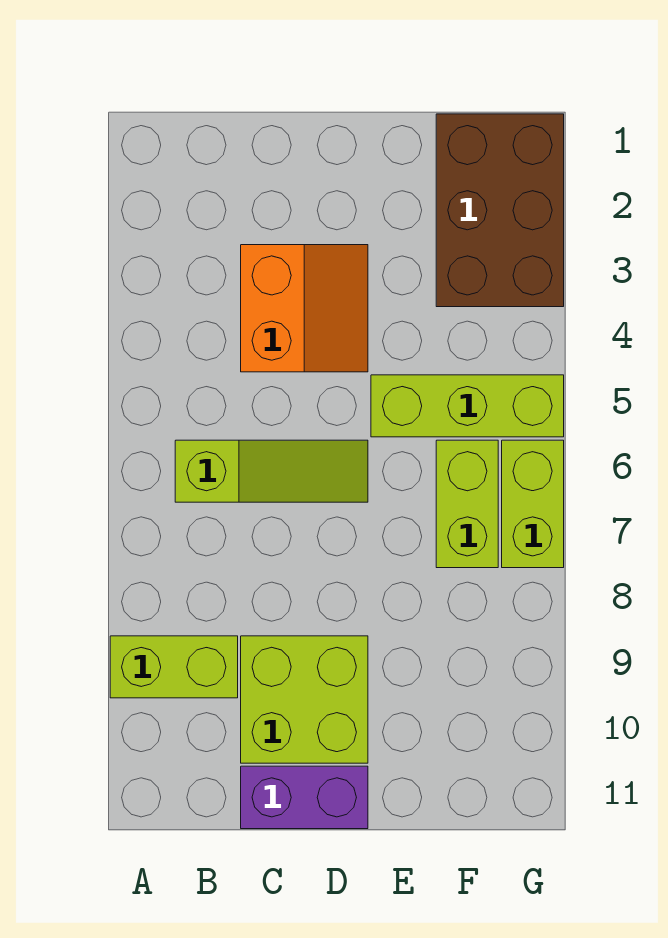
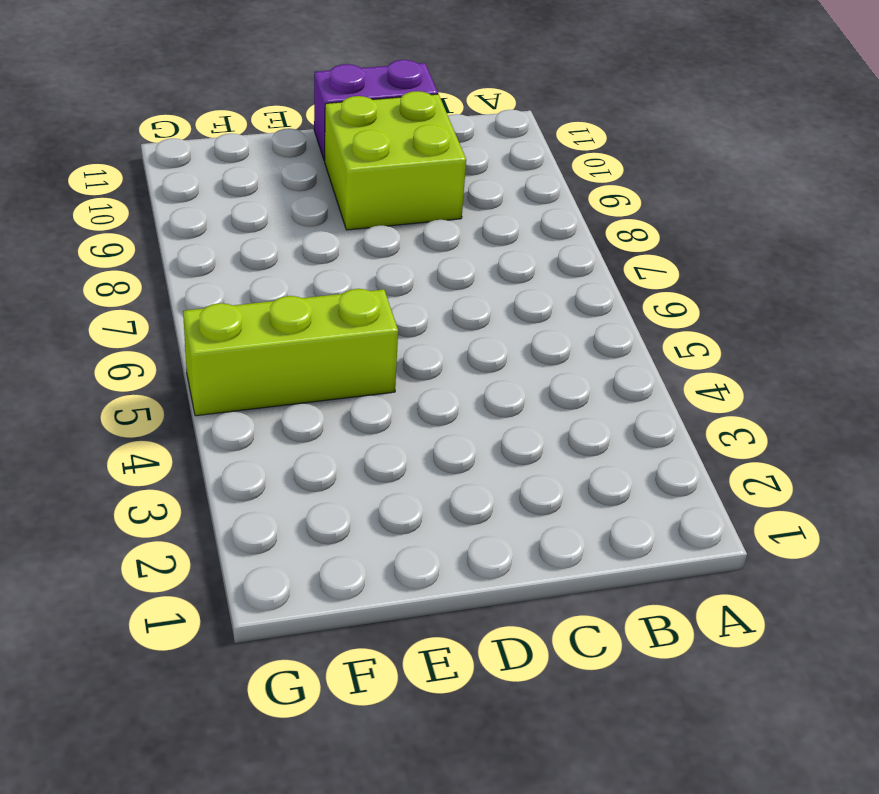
none -> lime brick A9:B9 level 1
none -> lime slope B6:D6 level 1 top B

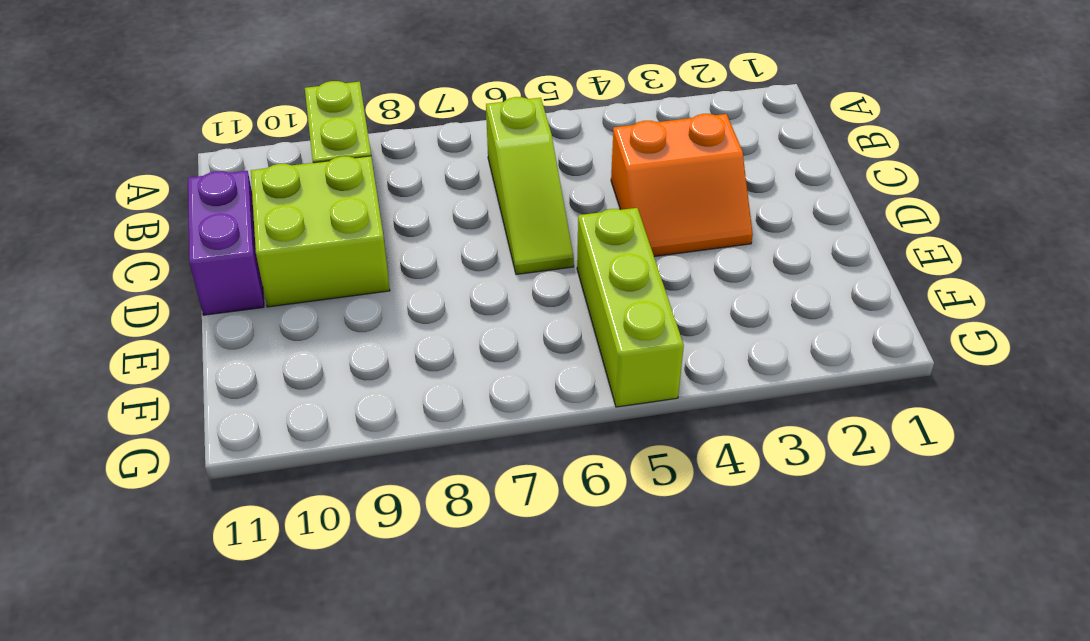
none -> brown brick F1:G3 level 1
none -> lime brick F6:F7 level 1

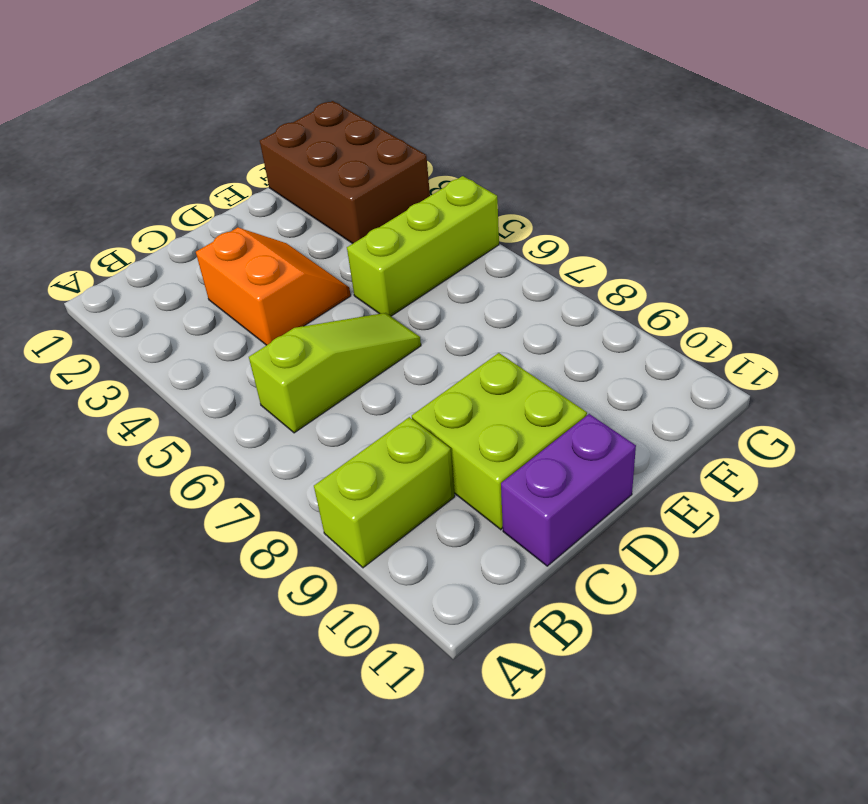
none -> lime brick F6:F7 level 1
none -> lime brick G6:G7 level 1

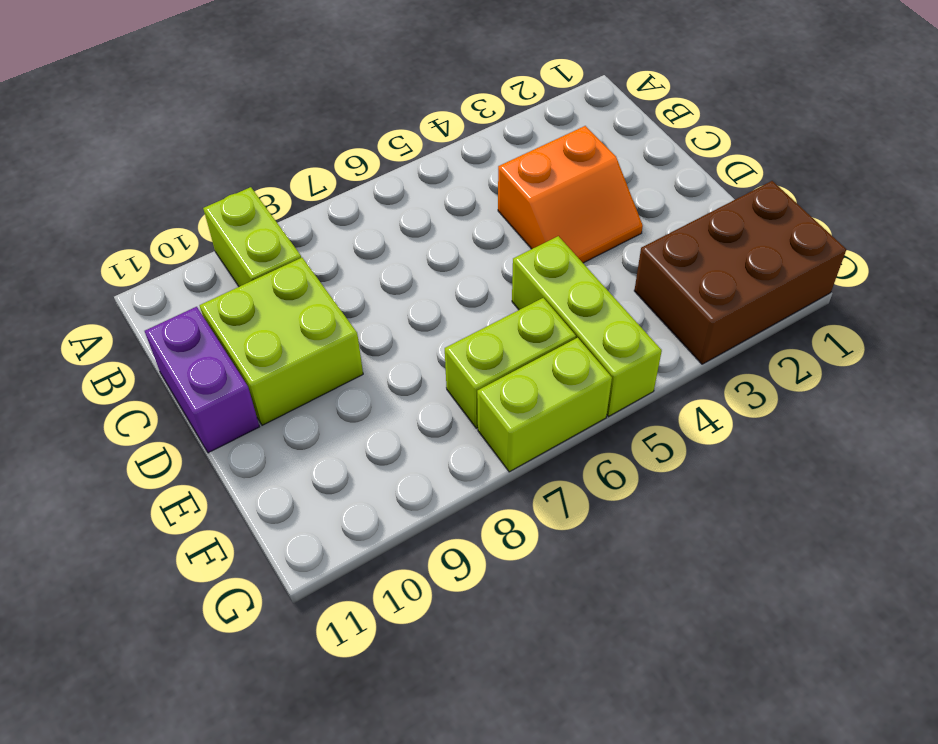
none -> lime slope B6:D6 level 1 top B

